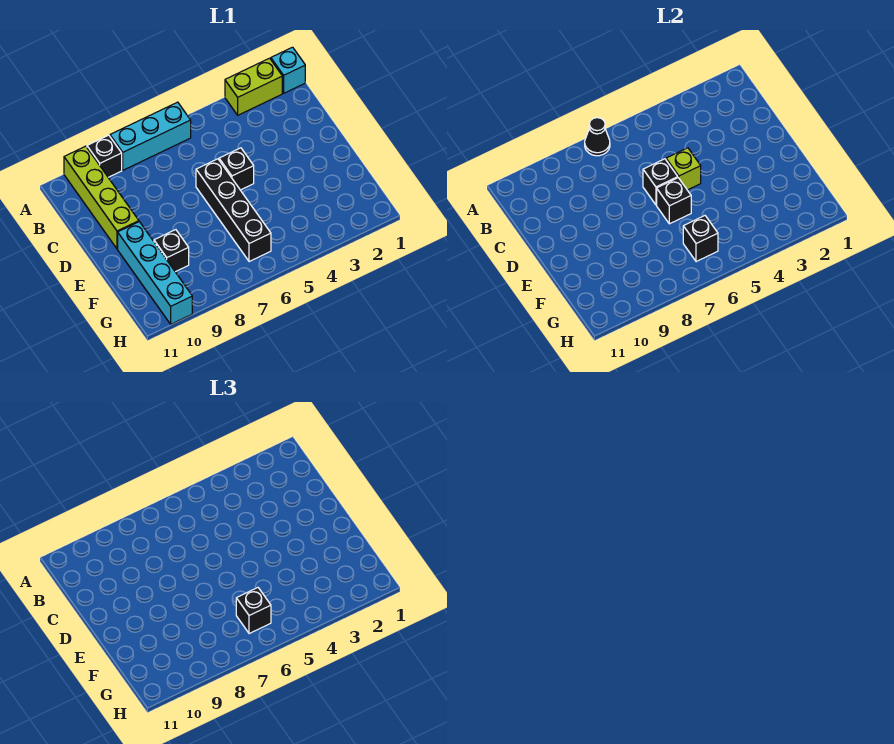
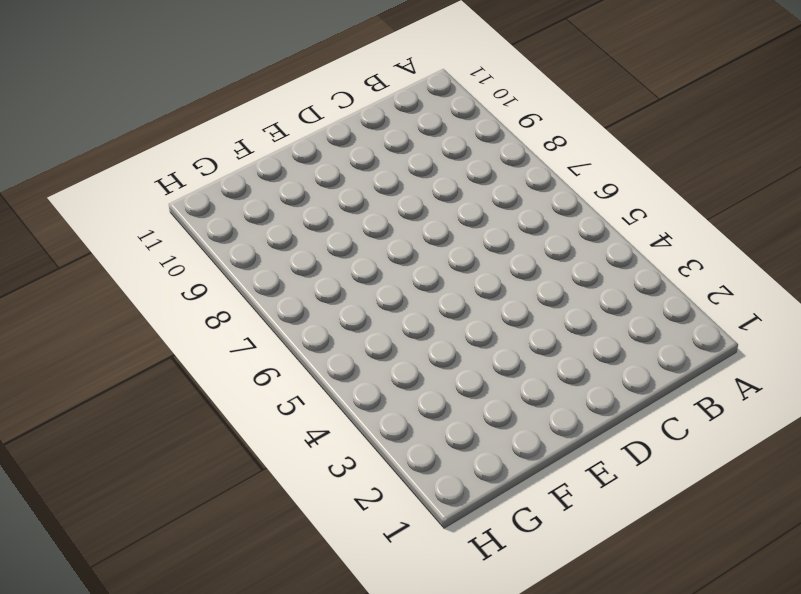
none -> cyan brick A1 level 1
none -> lime brick A2:A3 level 1
none -> cyan brick A6:A8 level 1

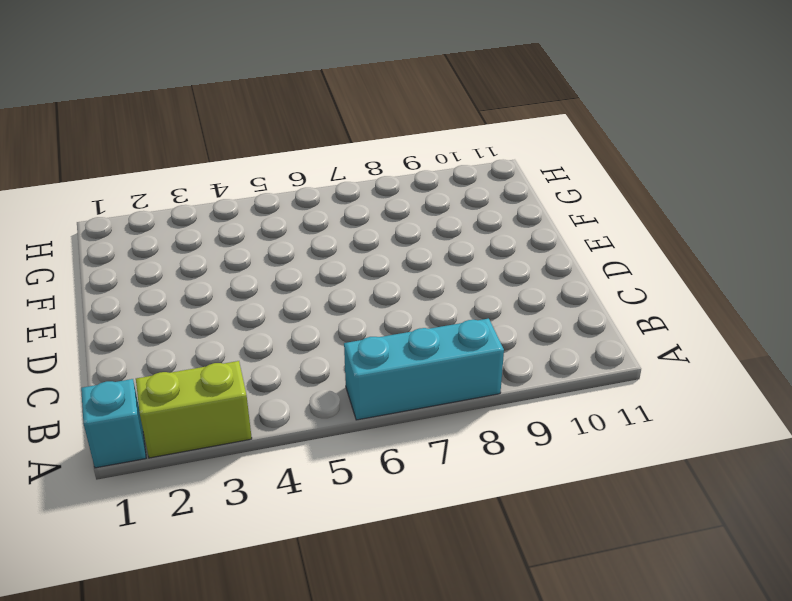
none -> black brick A9 level 1
none -> lime brick A10:D10 level 1
none -> black brick D5 level 1

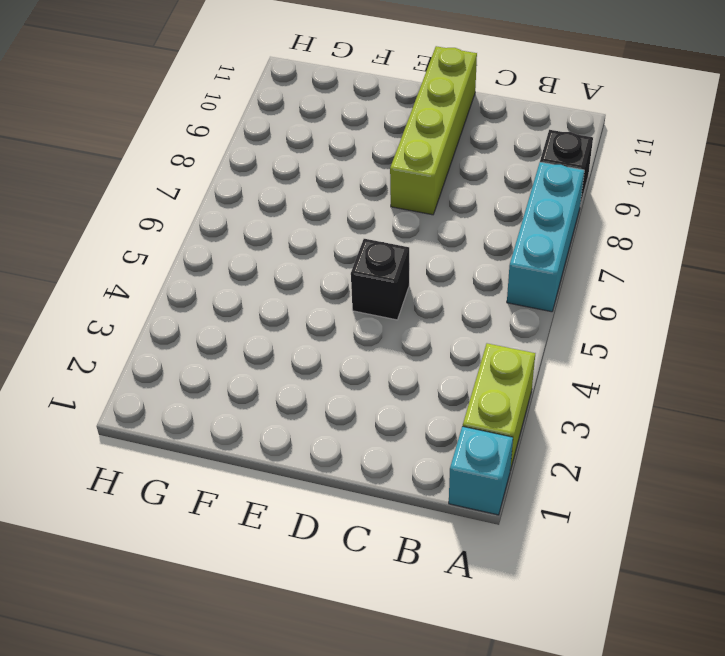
lime brick D8:D11 level 1 -> lime brick A10:D10 level 1
none -> black brick D6:G6 level 1
none -> cyan brick E10:H10 level 1
none -> black brick F9 level 1

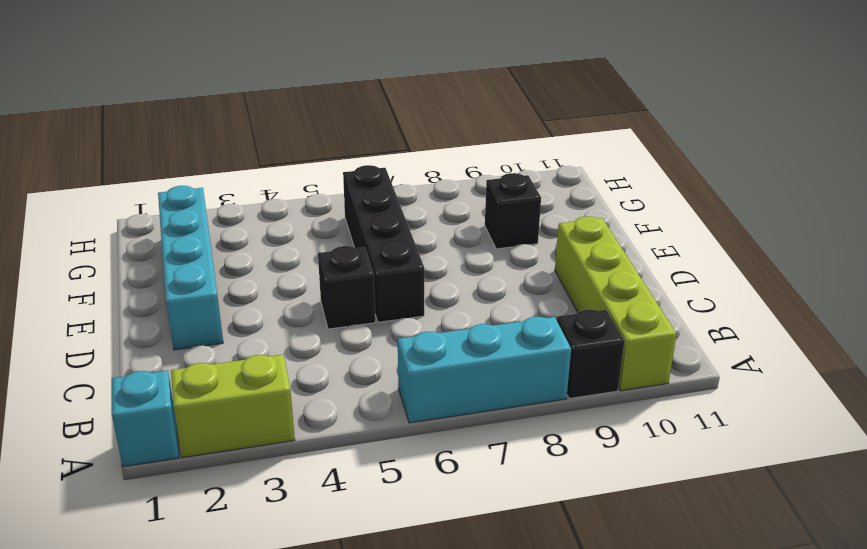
cyan brick D2:G2 level 1 -> cyan brick E10:H10 level 1
none -> black cone A7 level 2
none -> lime brick D5 level 2
none -> black brick D6 level 2

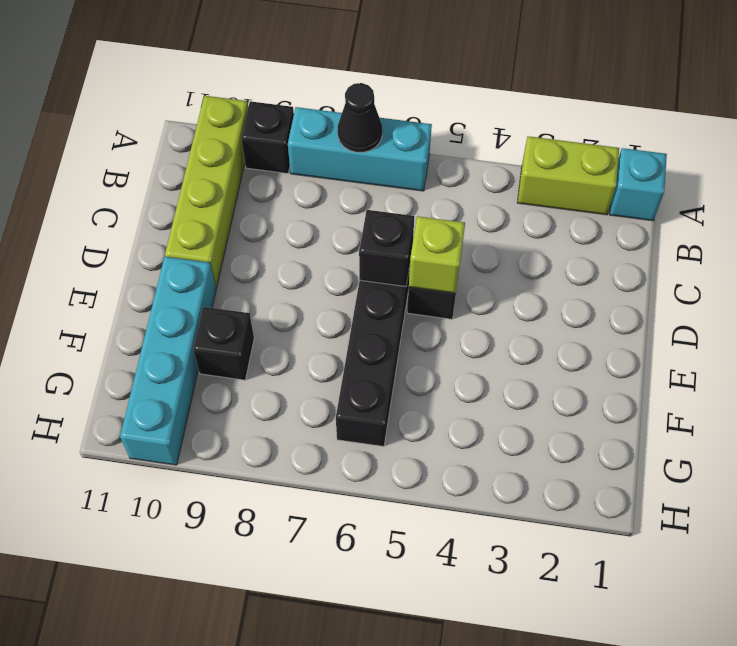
none -> black brick E6 level 2
none -> black brick G6 level 2
none -> black brick G6 level 3

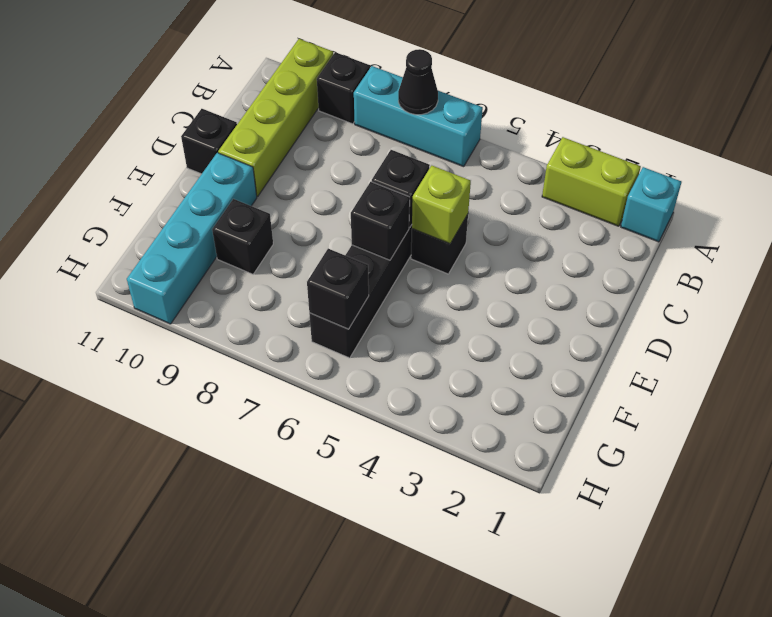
black brick D11 level 1 -> black brick G6 level 3

